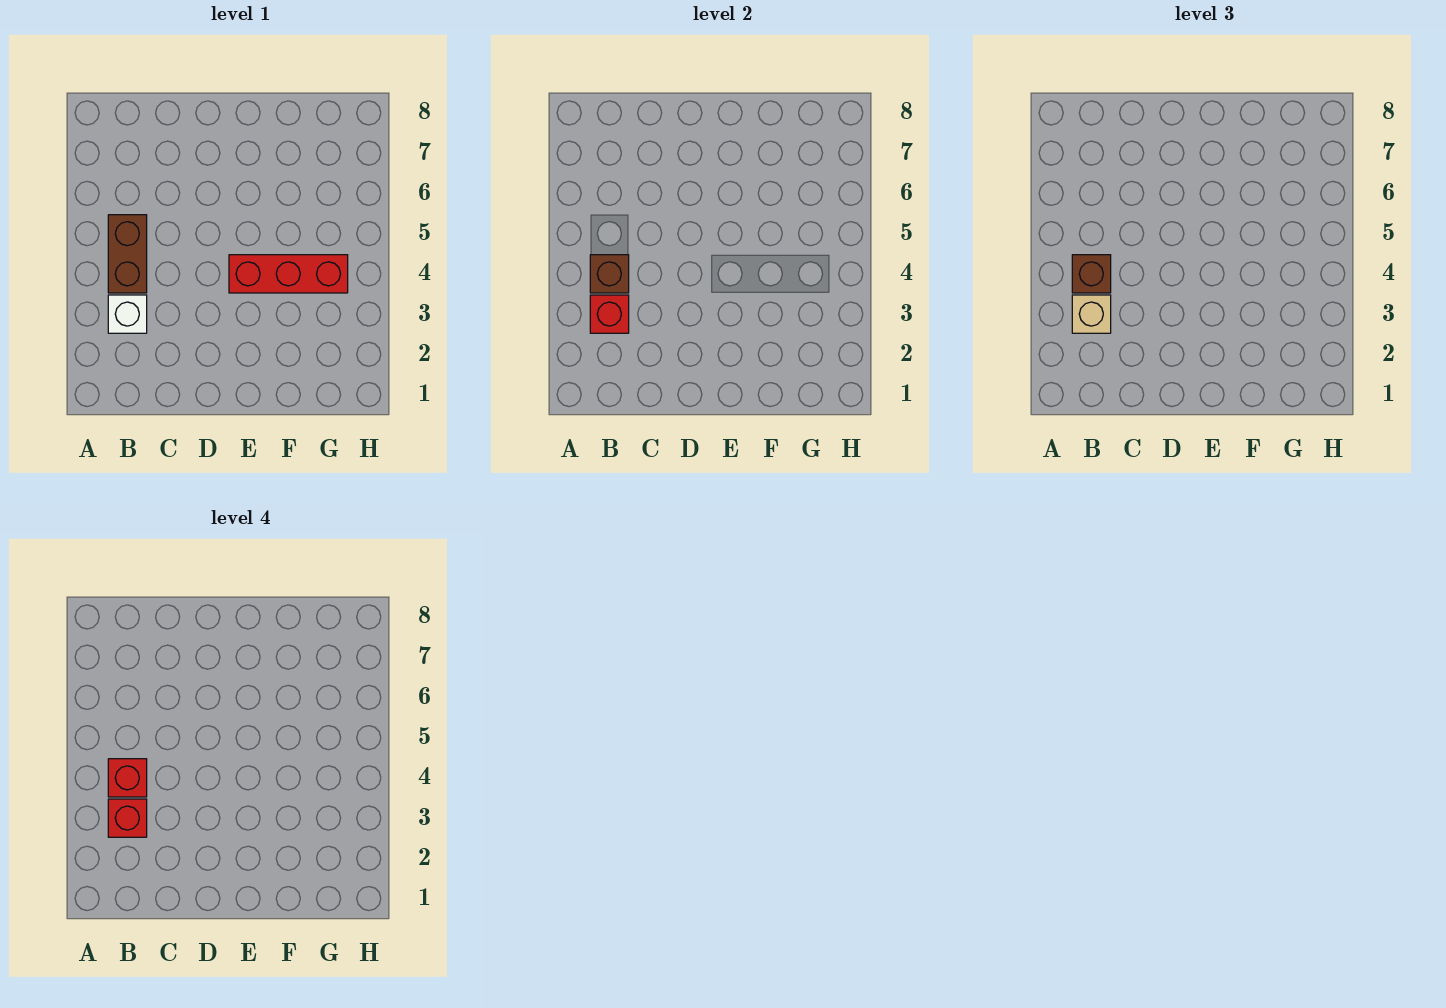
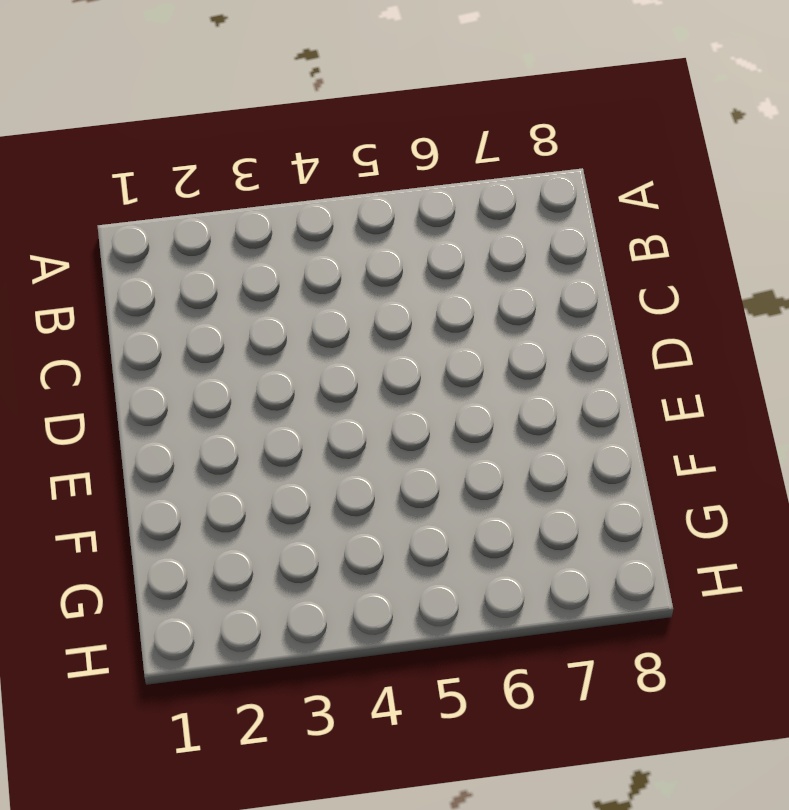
none -> white brick B3 level 1
none -> brown brick B4:B5 level 1

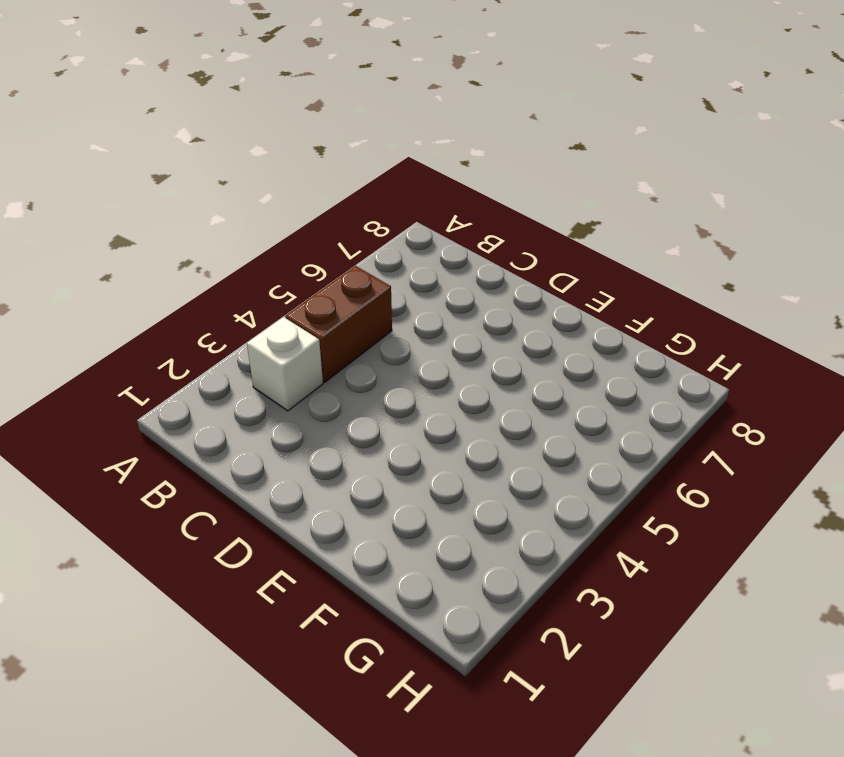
none -> red brick E4:G4 level 1
none -> red brick B3 level 2

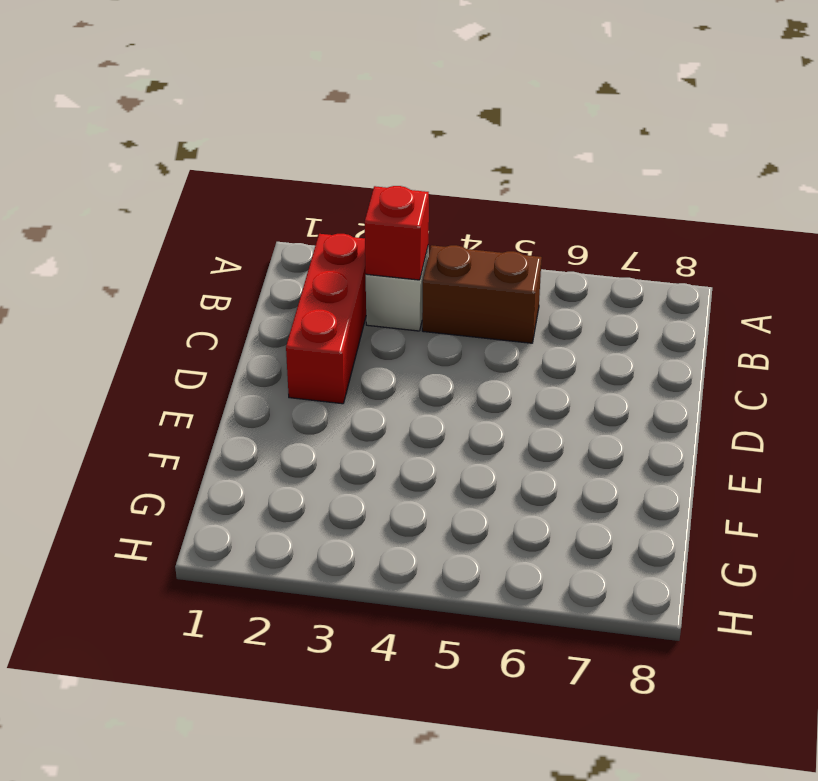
red brick B2:D2 level 1 -> red brick E4:G4 level 1
none -> brown brick B4 level 2
none -> tan brick B3 level 3

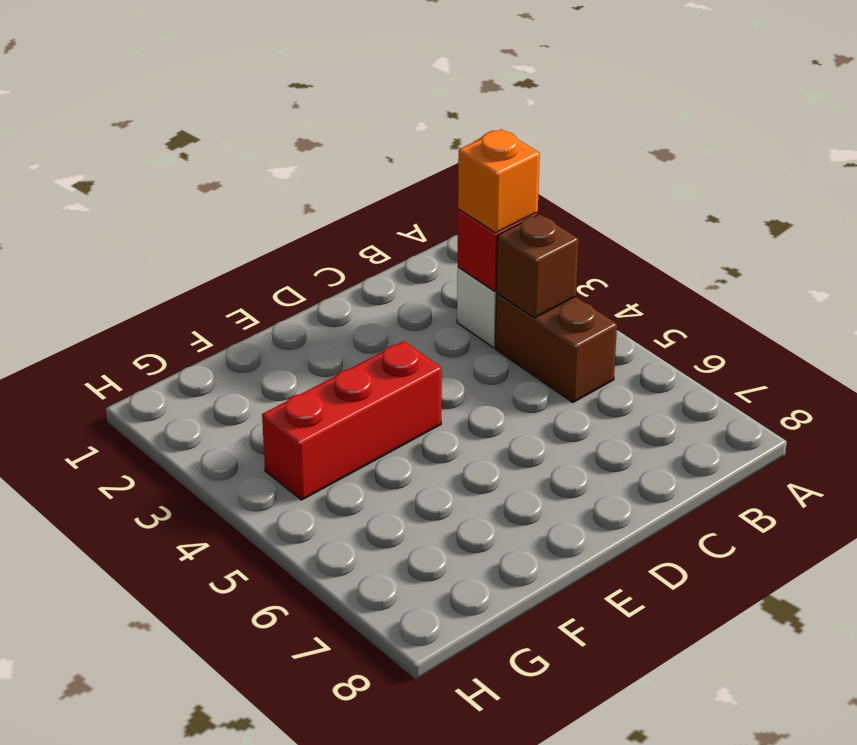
orange brick B3 level 3 -> tan brick B3 level 3
none -> brown brick B4 level 3
none -> red brick B3 level 4

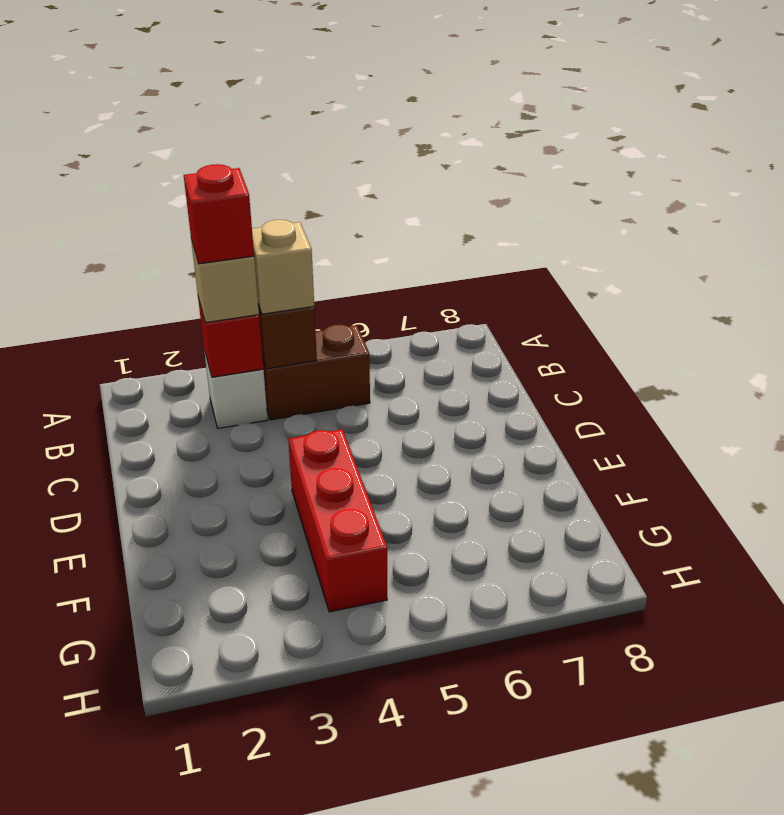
tan brick B4 level 3 -> brown brick B4 level 3
none -> red brick B4 level 4

